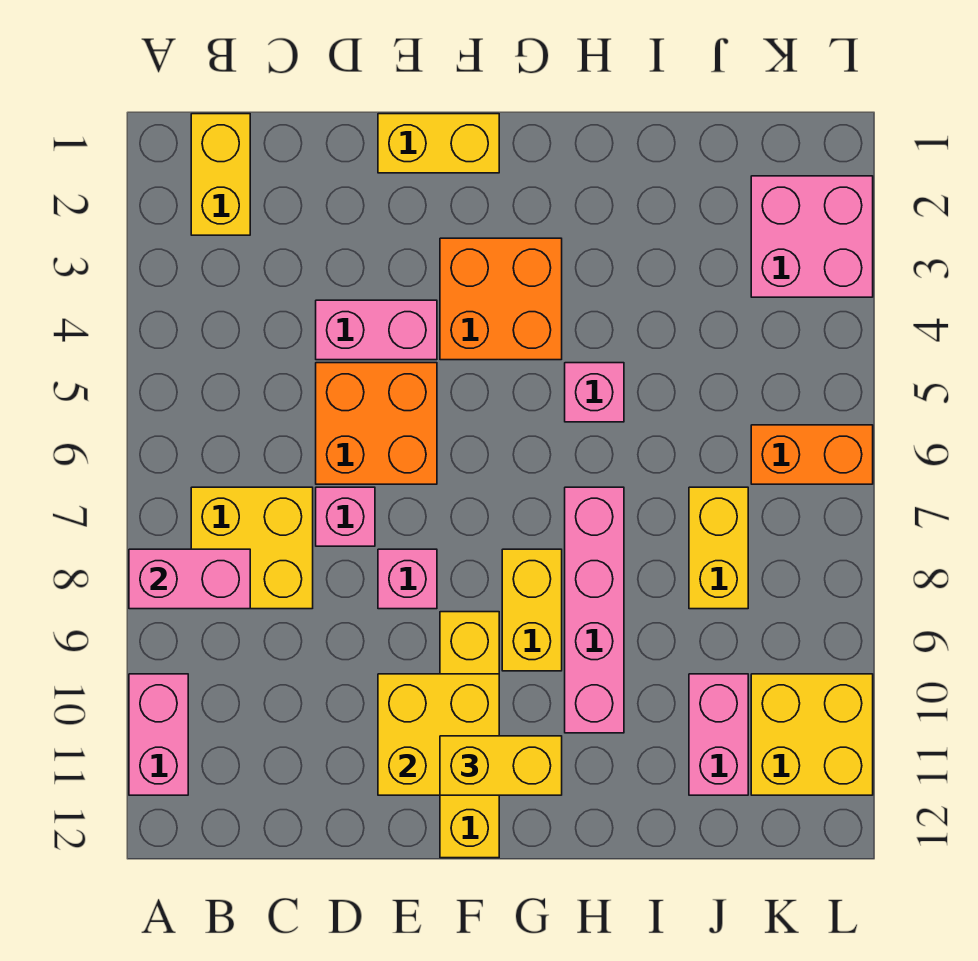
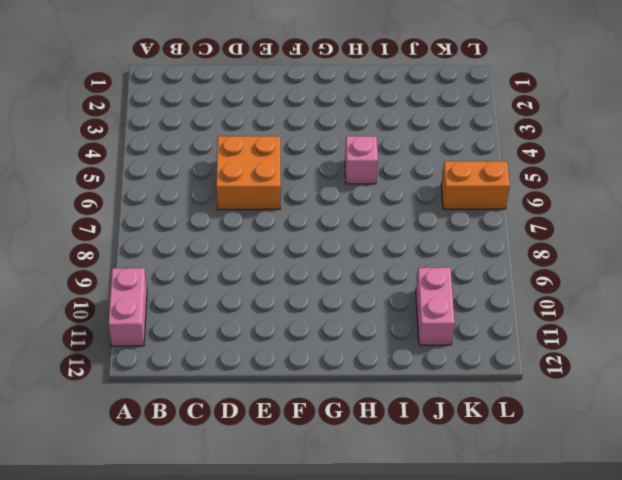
none -> yellow brick B1:B2 level 1
none -> yellow brick B7:C8 level 1
none -> pink brick D4:E4 level 1

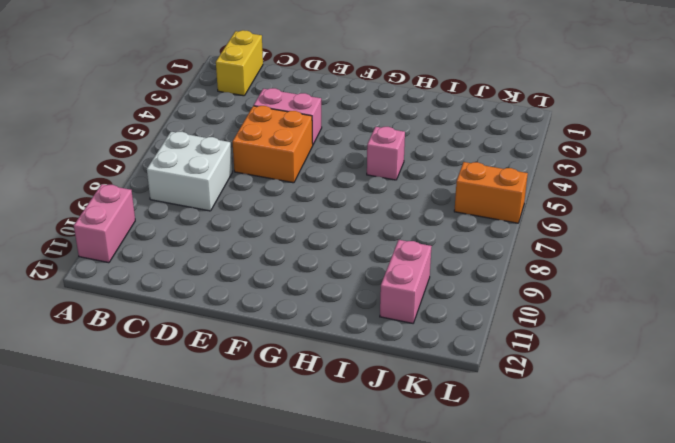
white brick B7:C8 level 1 -> yellow brick B7:C8 level 1
none -> pink brick D7 level 1
none -> yellow brick E1:F1 level 1
none -> pink brick E8 level 1

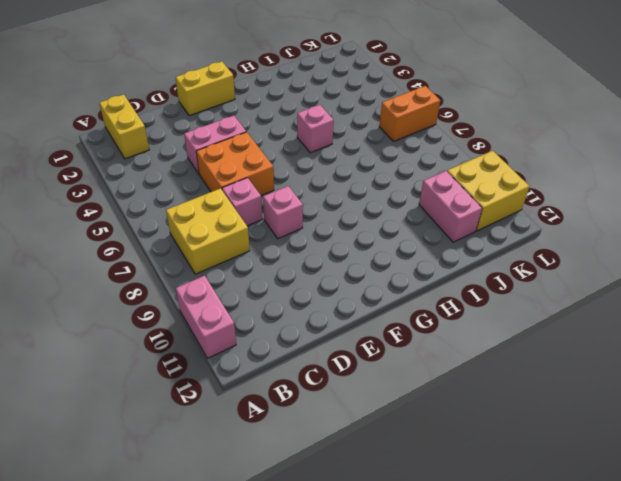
none -> orange brick F3:G4 level 1
none -> yellow brick F9:F12 level 1
none -> yellow brick G8:G9 level 1

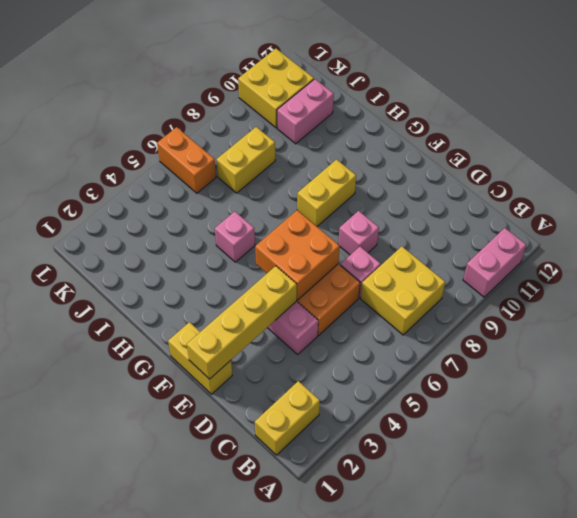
yellow brick E1:E4 level 2 -> yellow brick F9:F12 level 1
orange brick E5:F6 level 2 -> orange brick F3:G4 level 1
none -> pink brick H7:H10 level 1
none -> pink brick K2:L3 level 1
none -> pink brick A8:B8 level 2

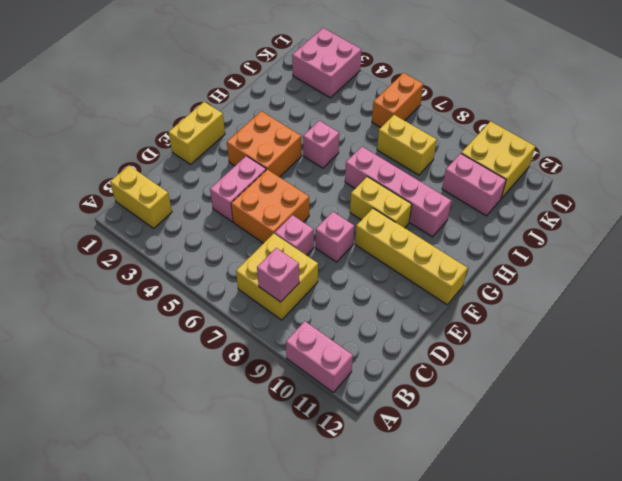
pink brick B8 level 2 -> pink brick A8:B8 level 2
none -> yellow brick E10:F11 level 2
none -> yellow brick F11:G11 level 3

